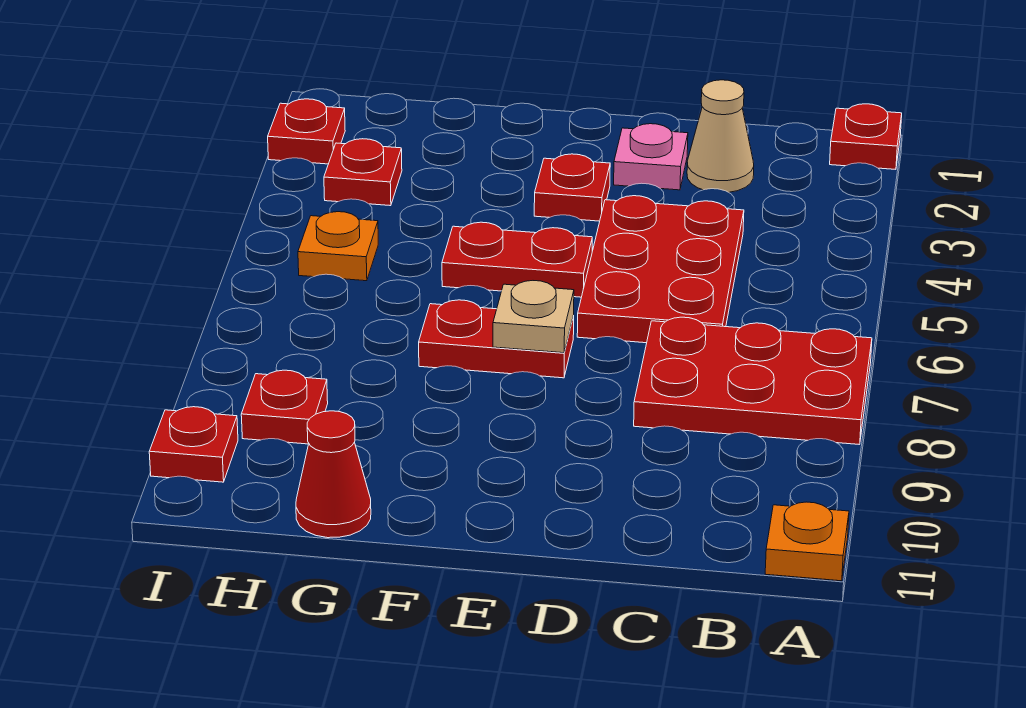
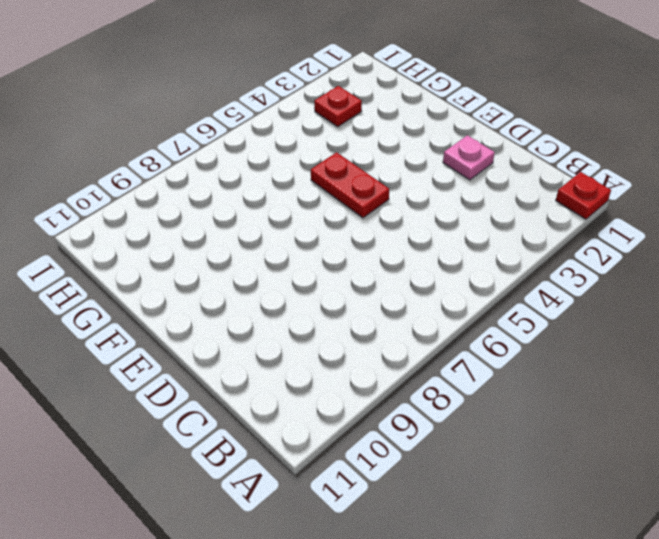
none -> red plate A7:C8 level 1
none -> orange plate A11 level 1
none -> tan cone C2 level 1

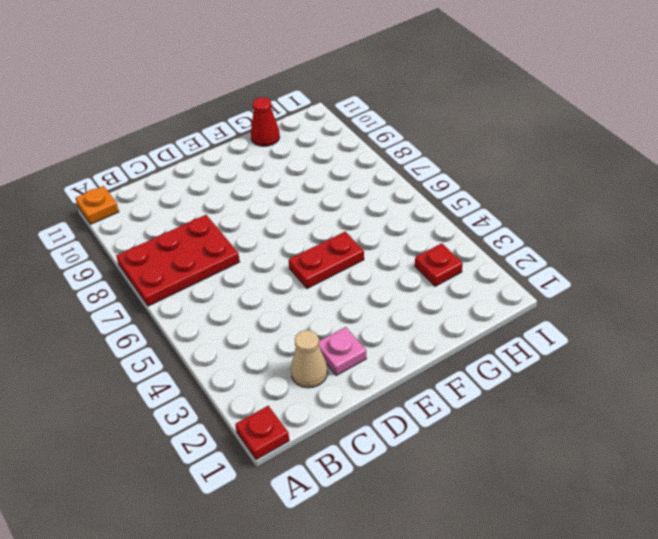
none -> red plate C4:D6 level 1
none -> red plate E3 level 1
none -> red plate E7:F7 level 1

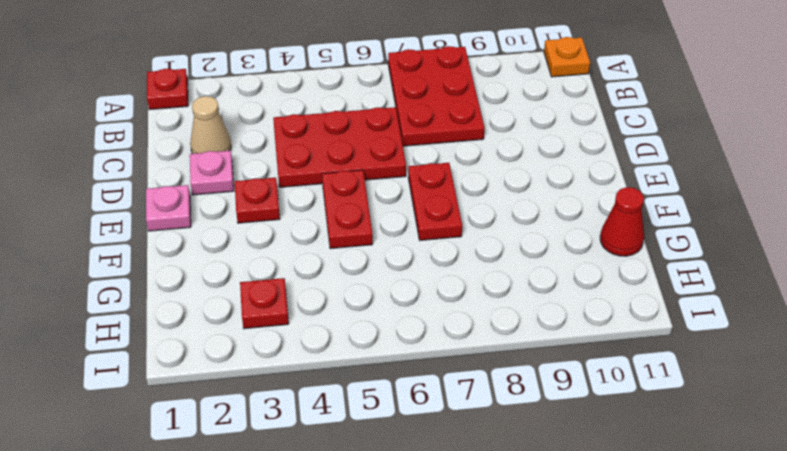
pink plate E1 level 1 -> none
none -> orange plate H5 level 1
none -> red plate H9 level 1
none -> red plate I2 level 1

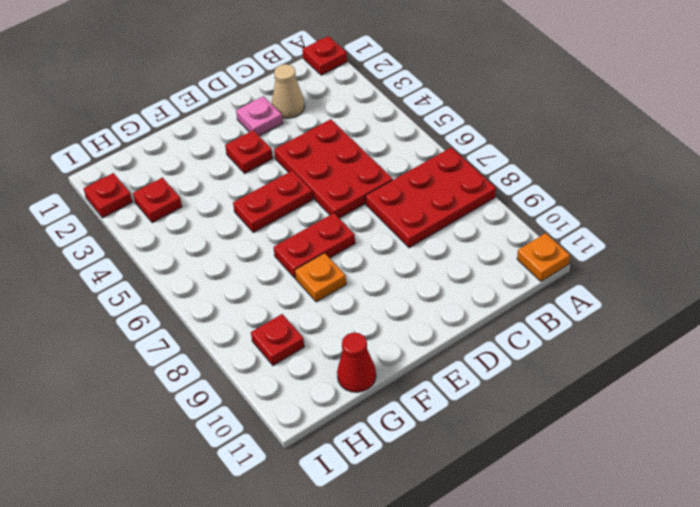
orange plate F8 level 1 -> orange plate H5 level 1
none -> red plate I10 level 1
none -> tan plate E7 level 2

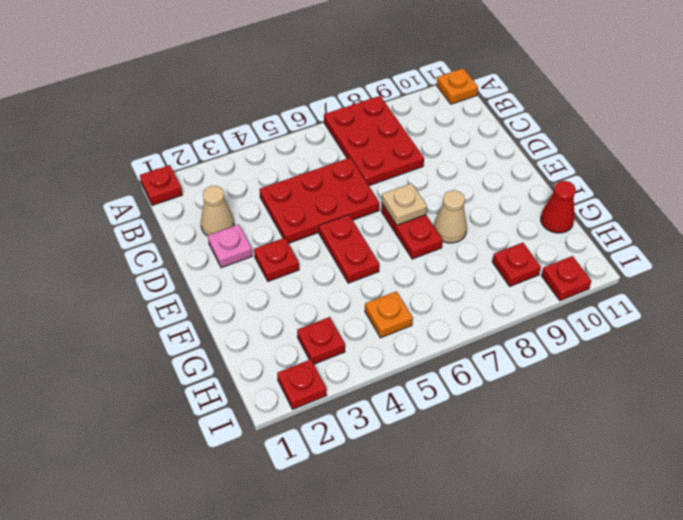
tan cone F8 level 1 -> none

